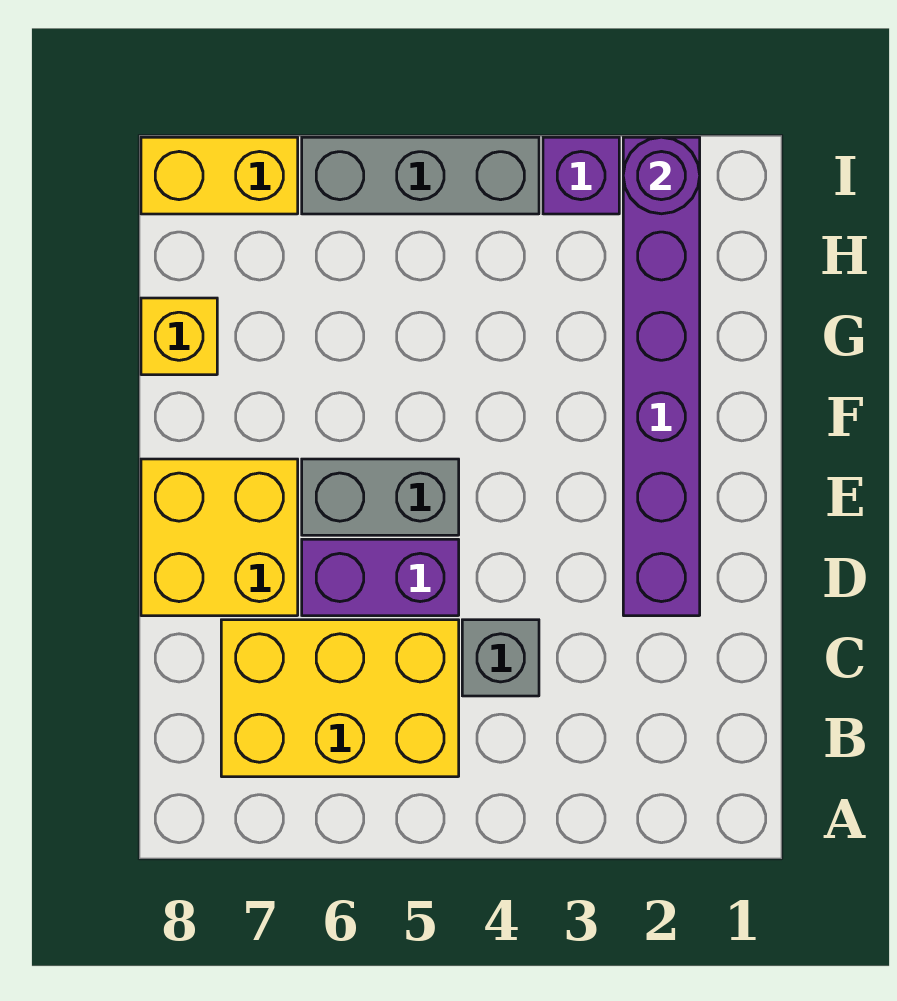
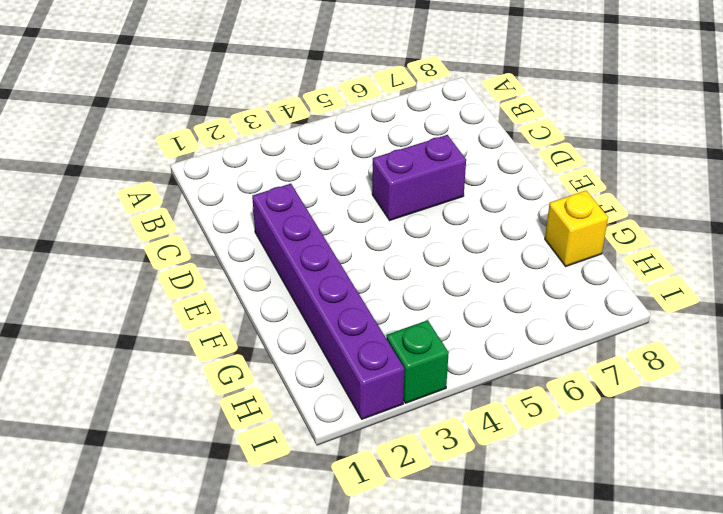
green brick I3 level 1 -> purple brick I3 level 1
none -> yellow brick B5:C7 level 1
none -> grey brick C4 level 1

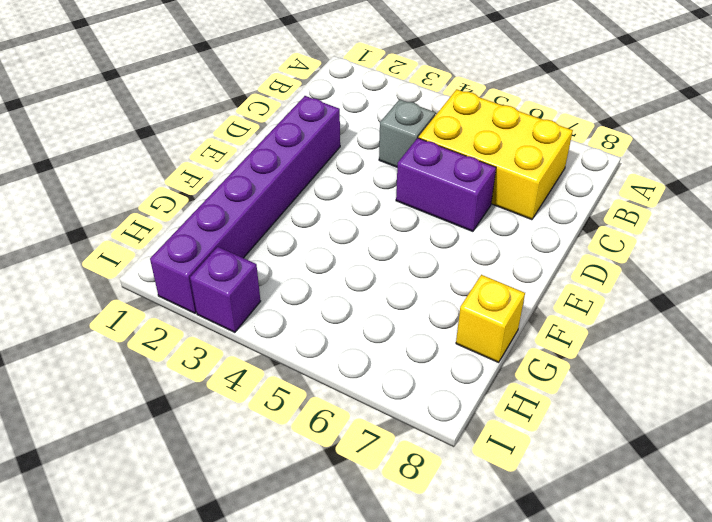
none -> yellow brick D7:E8 level 1
none -> grey brick E5:E6 level 1

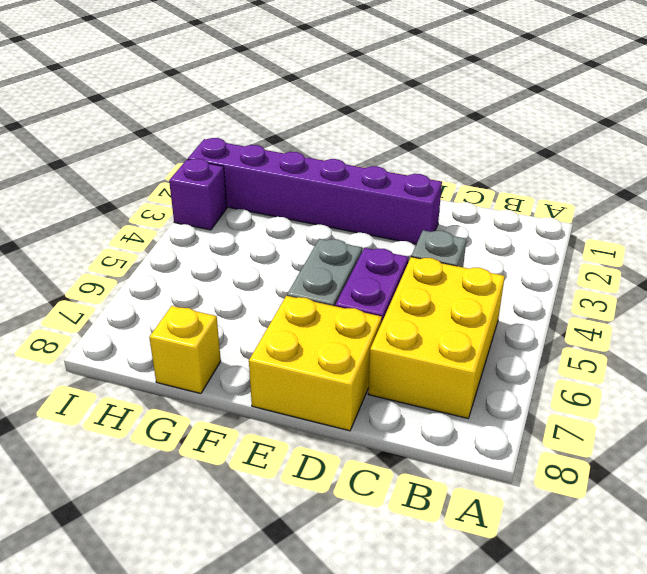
none -> grey brick I4:I6 level 1
none -> yellow brick I7:I8 level 1

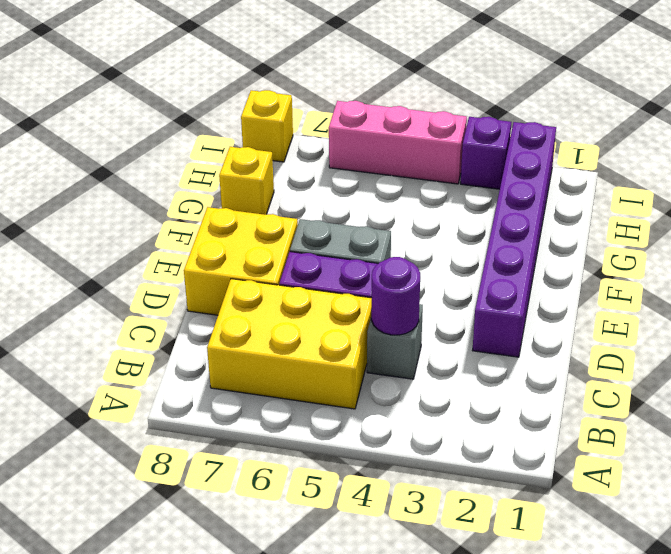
purple round brick C4 level 2 -> purple round brick I2 level 2
pink brick I4:I6 level 1 -> grey brick I4:I6 level 1
yellow brick I8 level 1 -> yellow brick I7:I8 level 1

